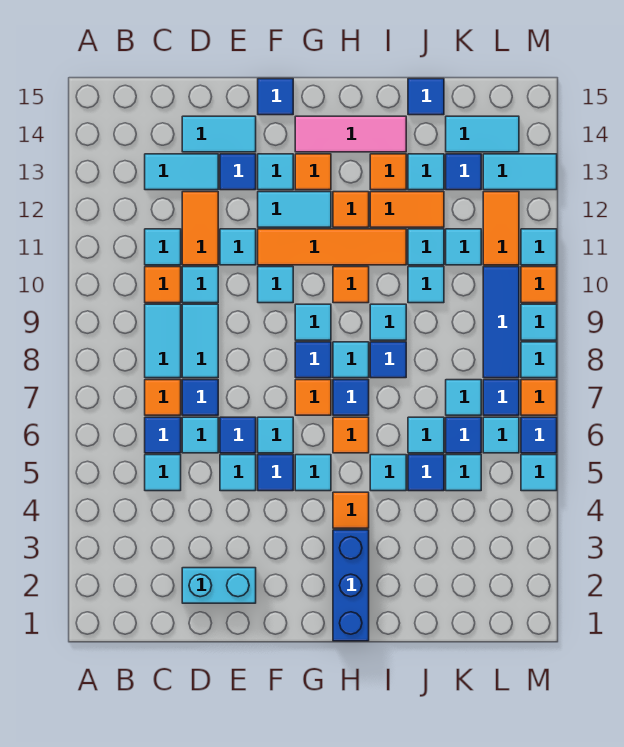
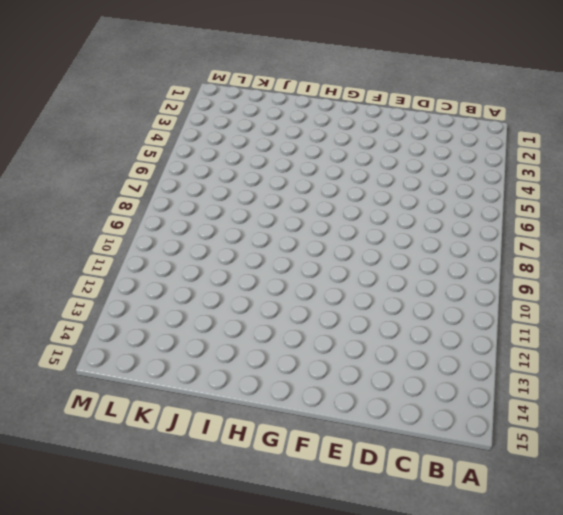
none -> cyan tile C5 level 1
none -> blue tile C6 level 1
none -> orange tile C7 level 1
none -> cyan tile C8:C9 level 1

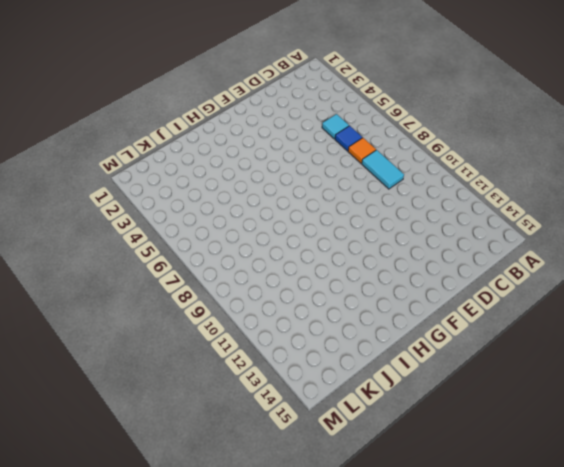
none -> orange tile C10 level 1
none -> cyan tile C11 level 1
none -> cyan tile C13:D13 level 1
none -> cyan brick D2:E2 level 1

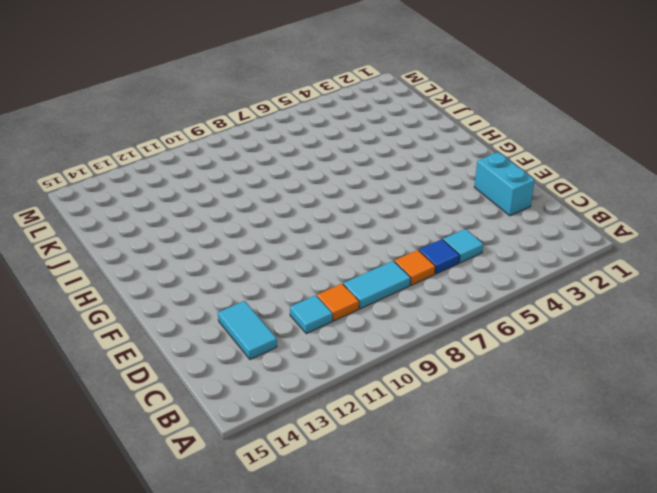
none -> cyan tile D6 level 1
none -> blue tile D7 level 1
none -> cyan tile D8:D9 level 1
none -> cyan tile D10 level 1

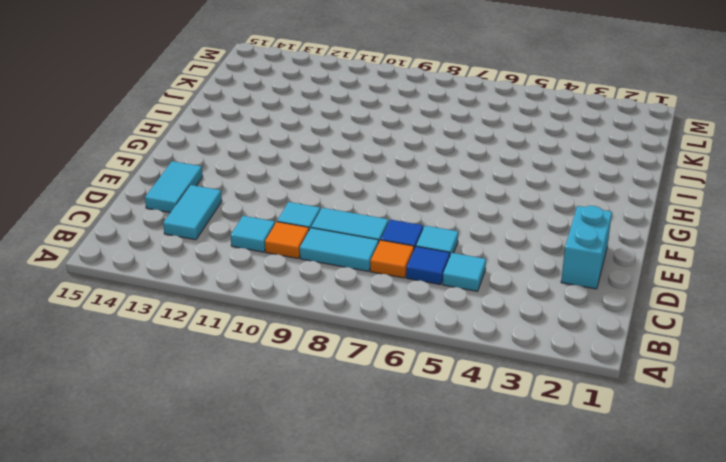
none -> orange tile D11:D12 level 1
none -> cyan tile E5 level 1
none -> blue tile E6 level 1
none -> cyan tile E11 level 1

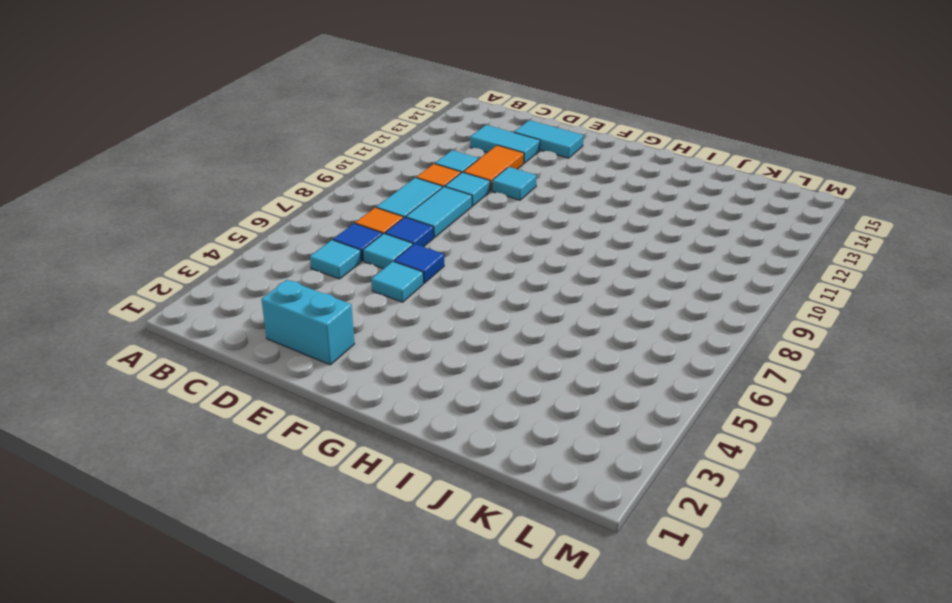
none -> blue tile E13 level 1
none -> blue tile F5 level 1
none -> cyan tile F6 level 1
none -> cyan tile F10 level 1

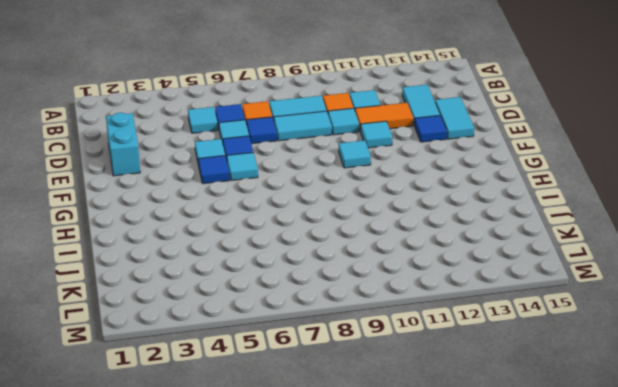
none -> orange tile F11:I11 level 1
none -> cyan tile F12:G12 level 1
none -> cyan tile F13 level 1
none -> blue tile F15 level 1

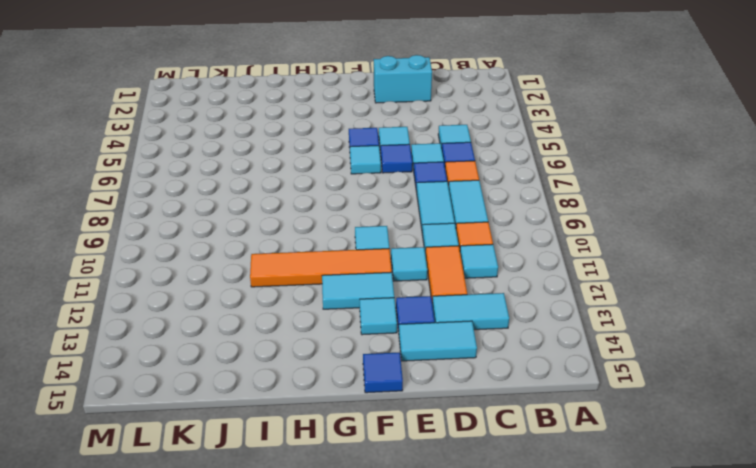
none -> cyan tile G5 level 1
none -> orange tile G7 level 1
none -> blue tile G8 level 1
none -> cyan tile G9 level 1

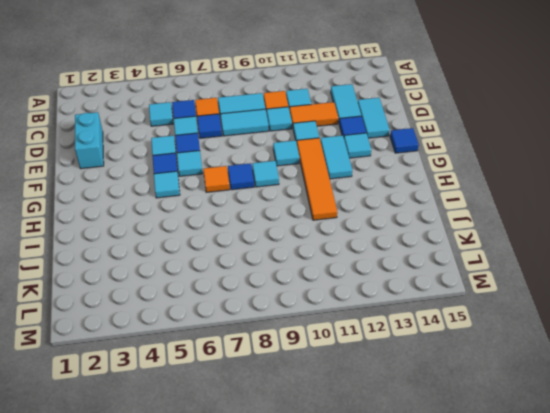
none -> orange tile G13 level 1
none -> pink tile G14:I14 level 1
none -> blue brick H1:H3 level 1
none -> orange tile H4 level 1

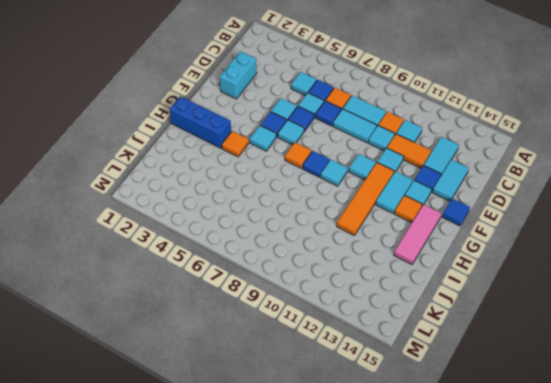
none -> orange tile H6 level 1
none -> blue tile H7 level 1
none -> cyan tile H8 level 1
none -> orange tile H10 level 1

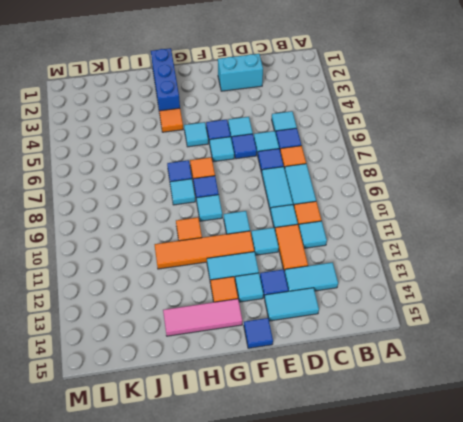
none -> orange tile H6 level 1
none -> orange tile H12 level 1
none -> cyan tile I5 level 1
none -> blue tile I8 level 1

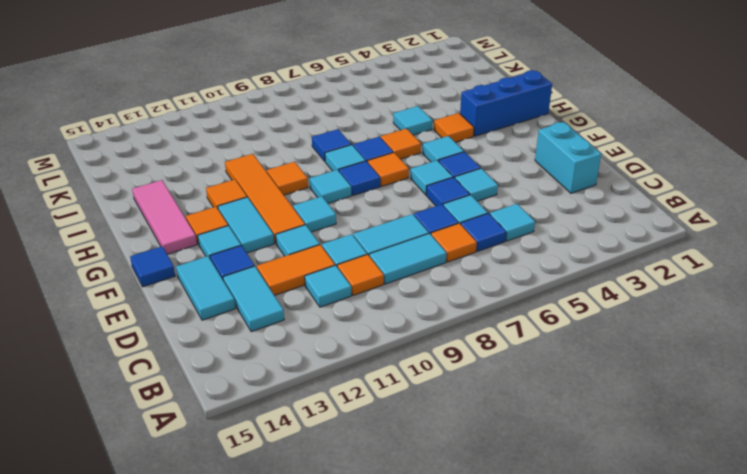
none -> cyan tile I9 level 1
none -> orange tile I12:J12 level 1
none -> orange tile I13 level 1
none -> blue tile J5 level 1

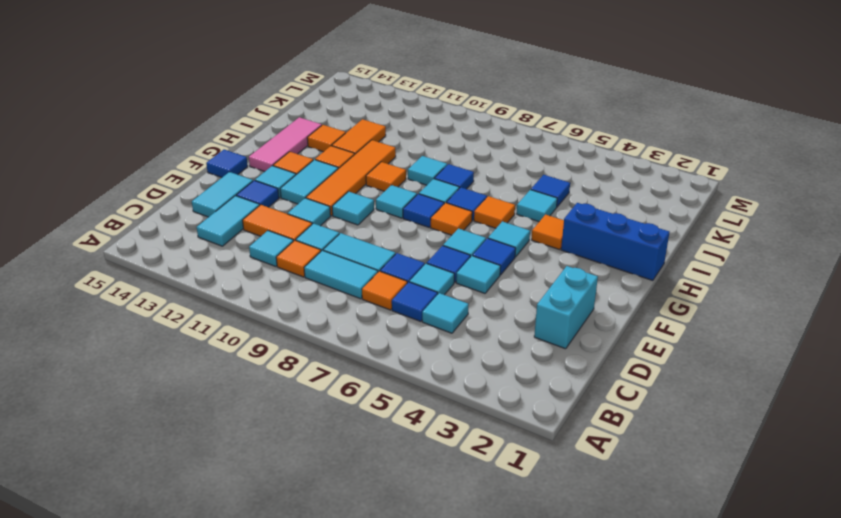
none -> cyan tile J6 level 1
none -> cyan tile J10 level 1
none -> cyan tile J11 level 1
none -> cyan tile J13 level 1

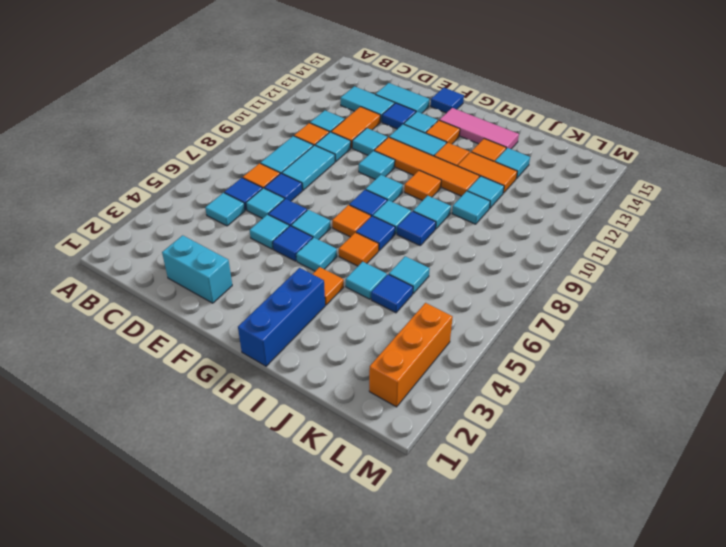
orange brick L2:L4 level 1 -> none
none -> blue tile J15 level 1
none -> cyan tile K5 level 1
none -> blue tile K6 level 1
none -> cyan tile K7 level 1

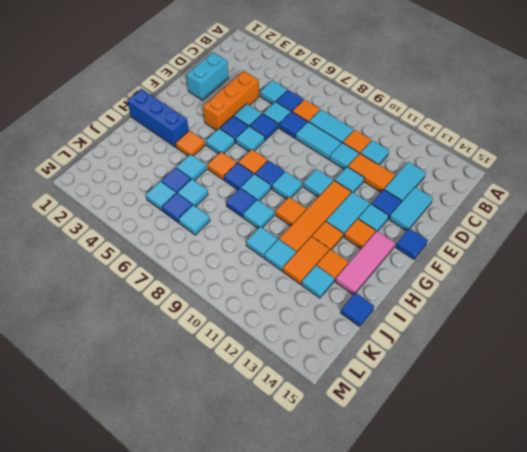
orange brick D4:F4 level 1 -> none
none -> cyan tile K11 level 1
none -> blue tile K13 level 1
none -> cyan tile K14:L14 level 1
none -> cyan tile L6 level 1

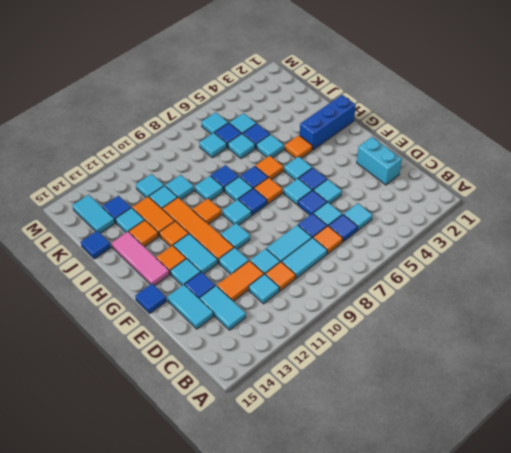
none -> blue tile L7 level 1
none -> blue tile L8:L10 level 1
none -> orange tile L11:L12 level 1
none -> cyan tile L13:M13 level 1

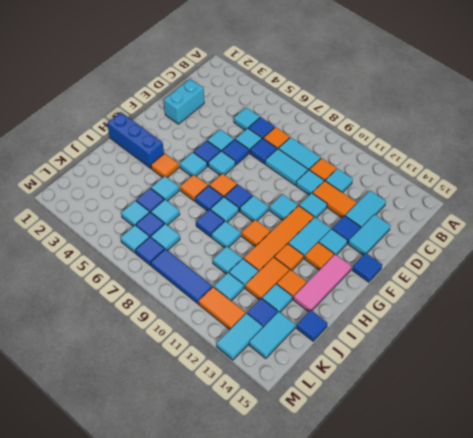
none -> cyan tile M5 level 1
none -> blue tile M6 level 1
none -> orange tile M7 level 1
none -> cyan tile M8 level 1

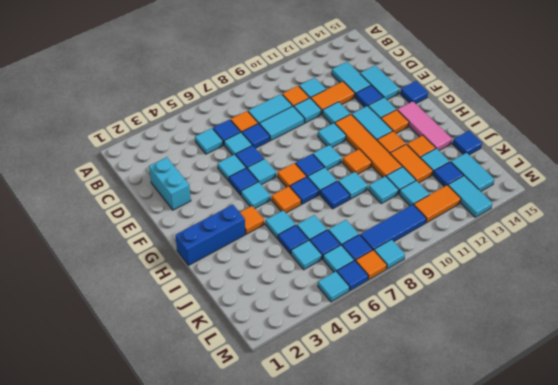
none -> cyan tile M9 level 1
none -> orange tile M10 level 1
none -> cyan tile M11 level 1

